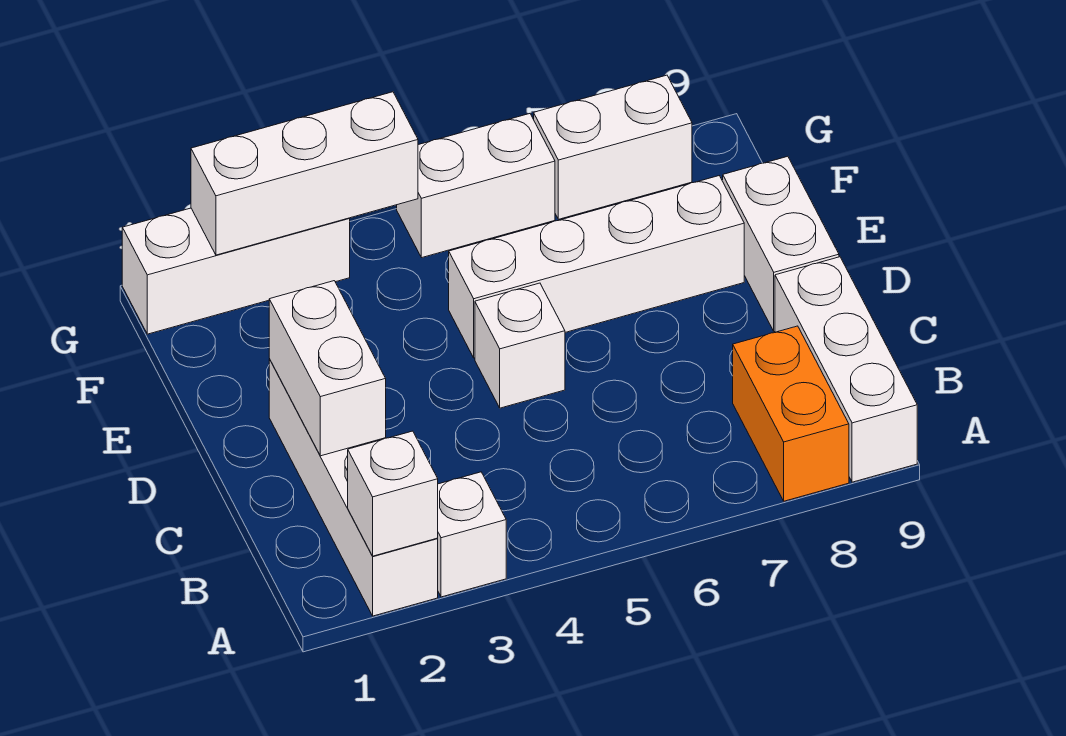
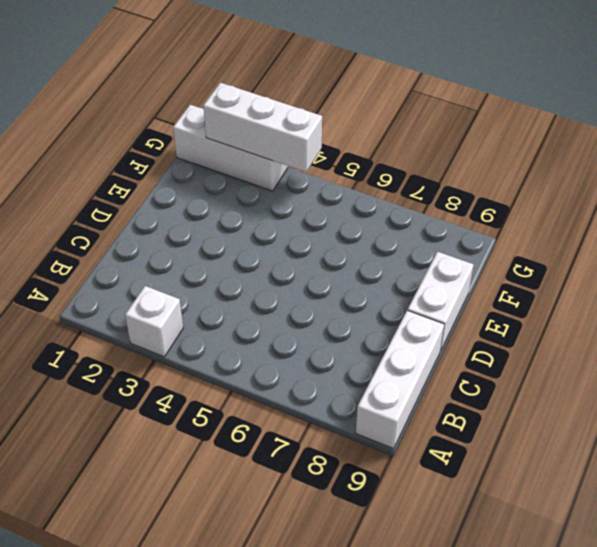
none -> white brick A2:D2 level 1
none -> orange brick A8:B8 level 1
none -> white brick D5 level 1

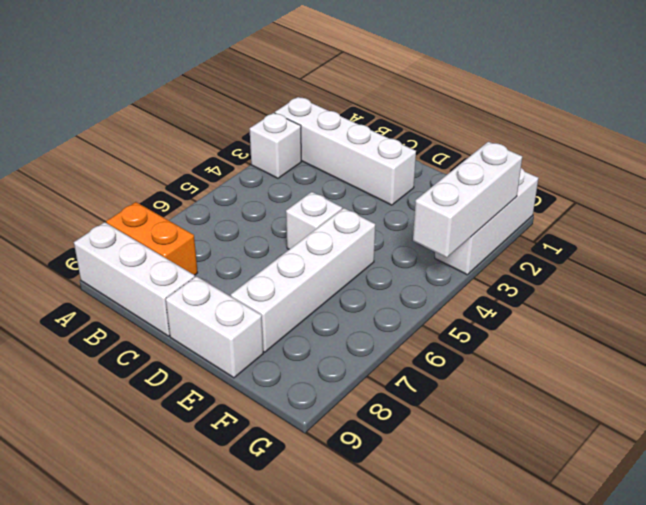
none -> white brick G5:G6 level 1
none -> white brick G7:G8 level 1
none -> white brick A2 level 2

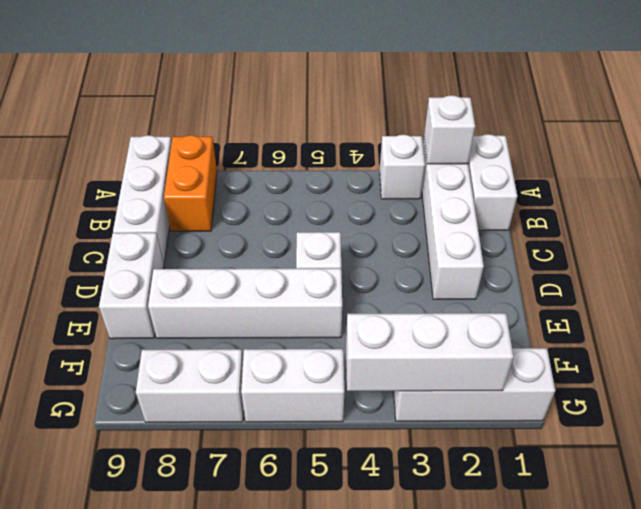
white brick A1:B1 level 1 -> white brick C2:D2 level 2

